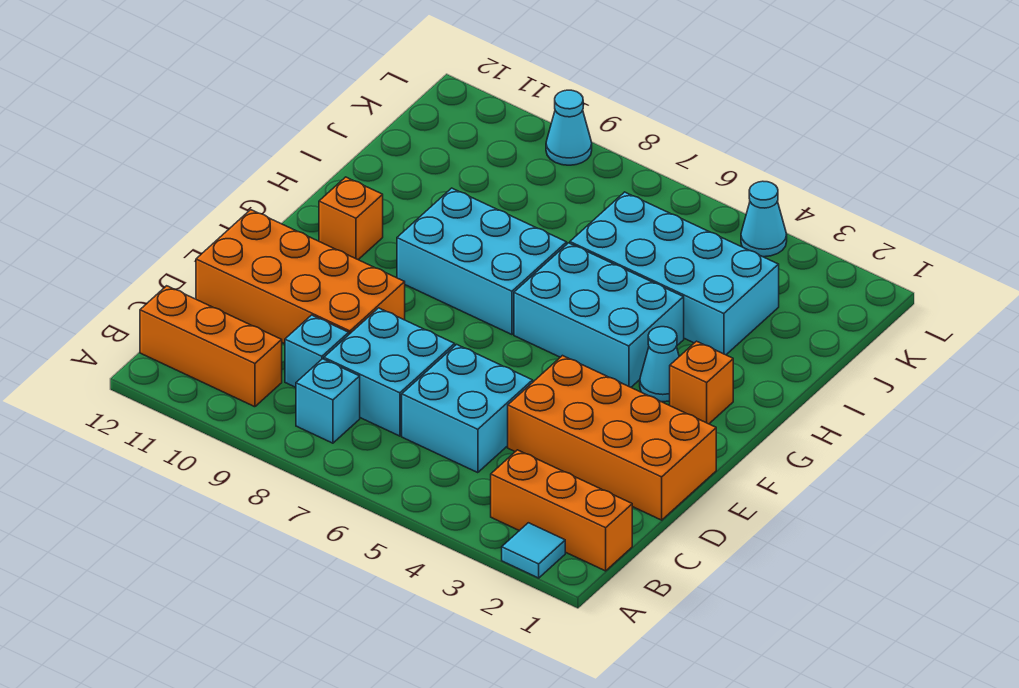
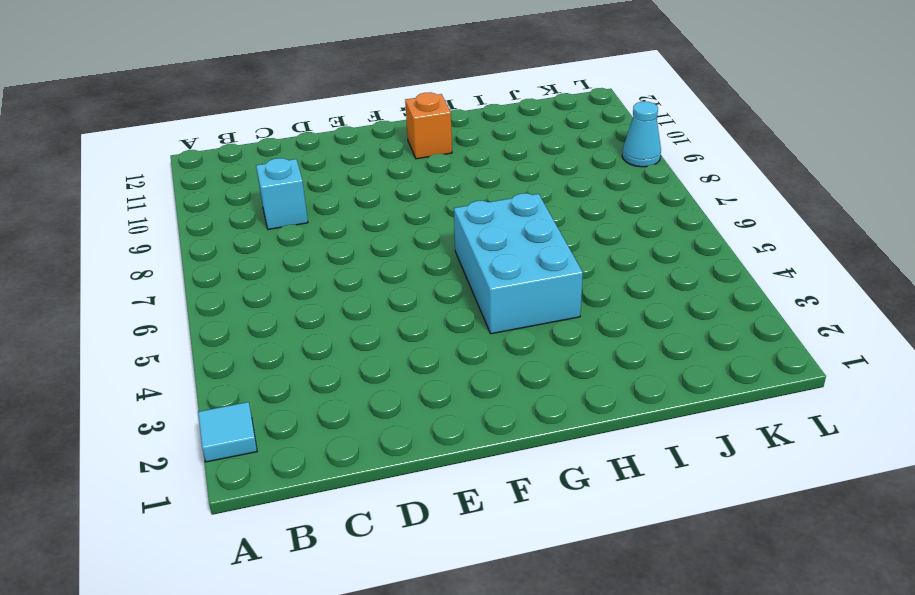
none -> orange brick B1:B3 level 1
none -> cyan brick B8 level 1
none -> orange brick B10:B12 level 1

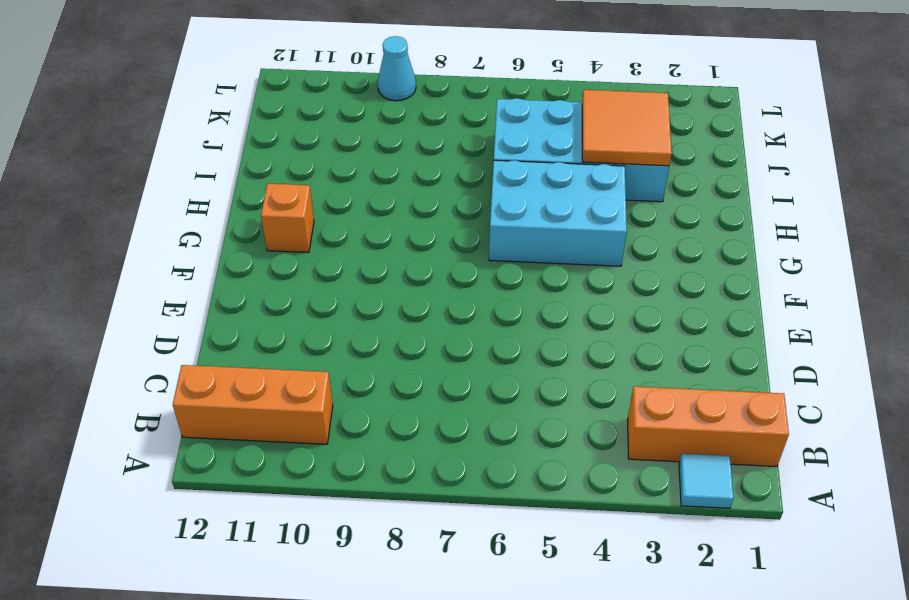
orange tile I3:J4 level 2 -> none
none -> cyan brick B8 level 1
none -> cyan brick C5:D6 level 1
none -> cyan brick C7:D8 level 1

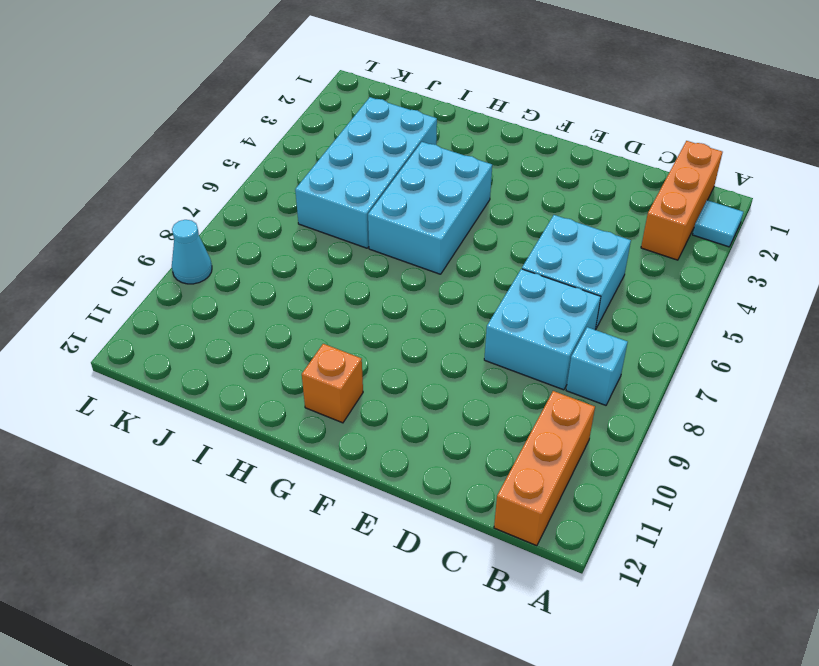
none -> cyan brick C9 level 1
none -> orange brick D1:E4 level 1
none -> orange brick D9:E12 level 1

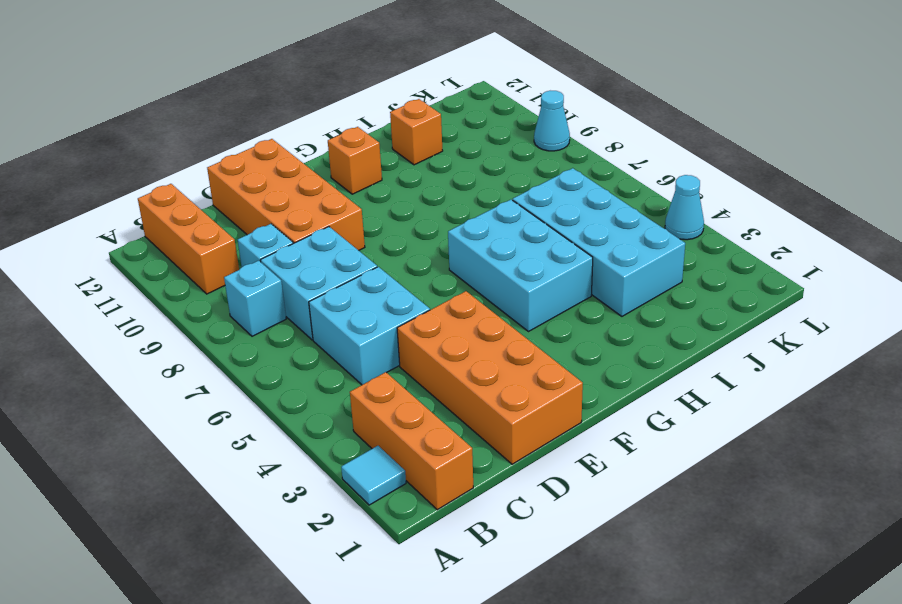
orange brick I11 level 1 -> orange brick G2 level 1
none -> cyan cone G3 level 1
none -> cyan brick G7:H9 level 1

